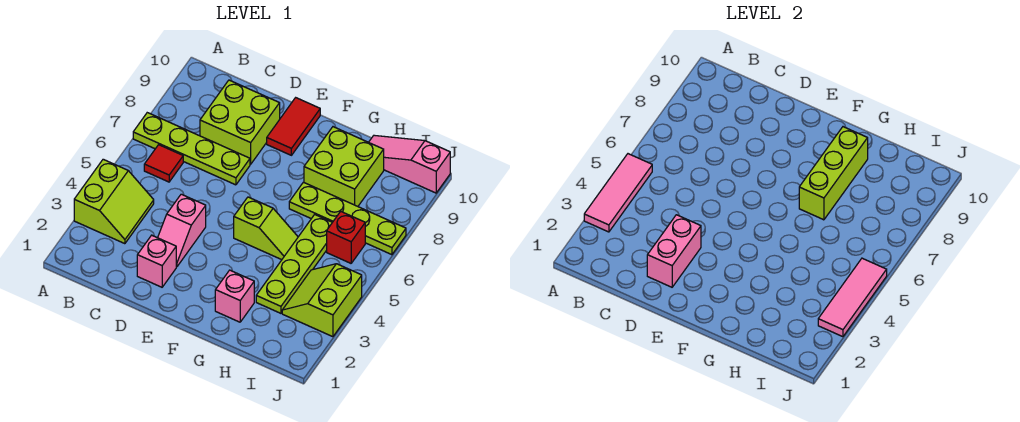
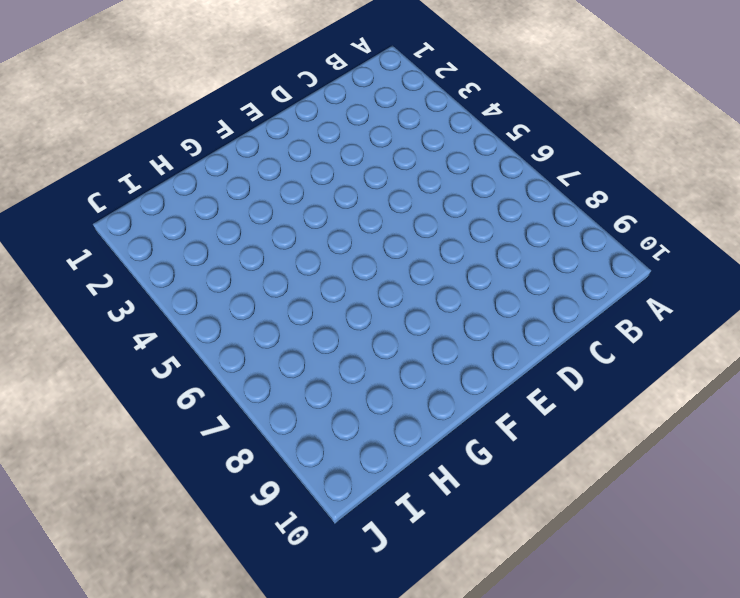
none -> lime slope A3:B4 level 1 top A
none -> lime plate A7:D7 level 1
none -> red tile B6 level 1

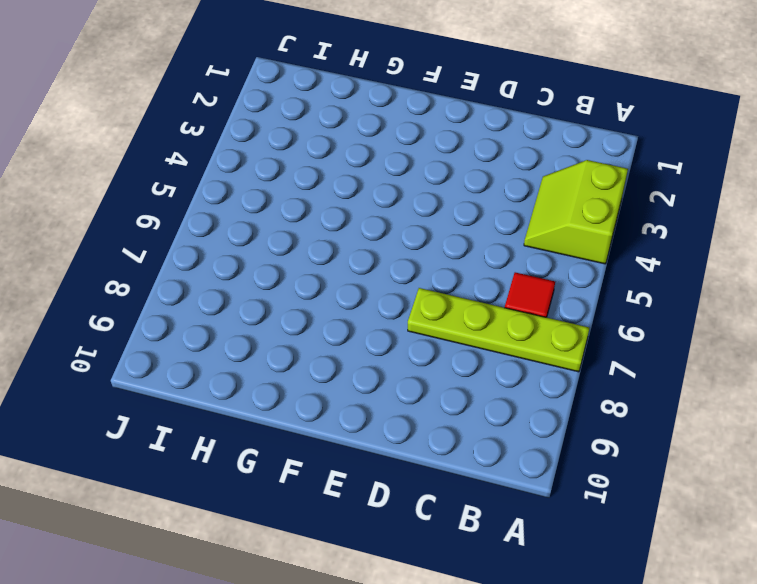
none -> lime brick C8:D9 level 1
none -> pink brick D2 level 1
none -> pink slope D3:D4 level 1 top 4

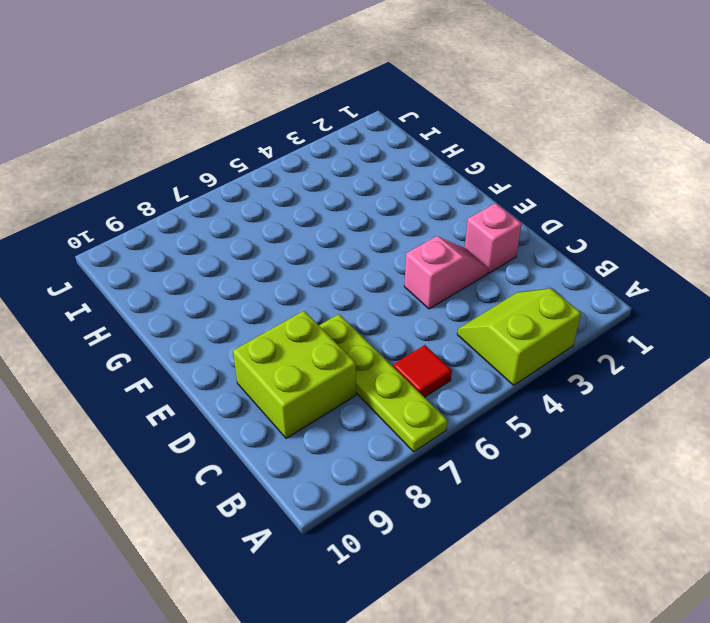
none -> red tile E9:E10 level 1
none -> lime slope F5:G5 level 1 top F
none -> pink brick G2 level 1

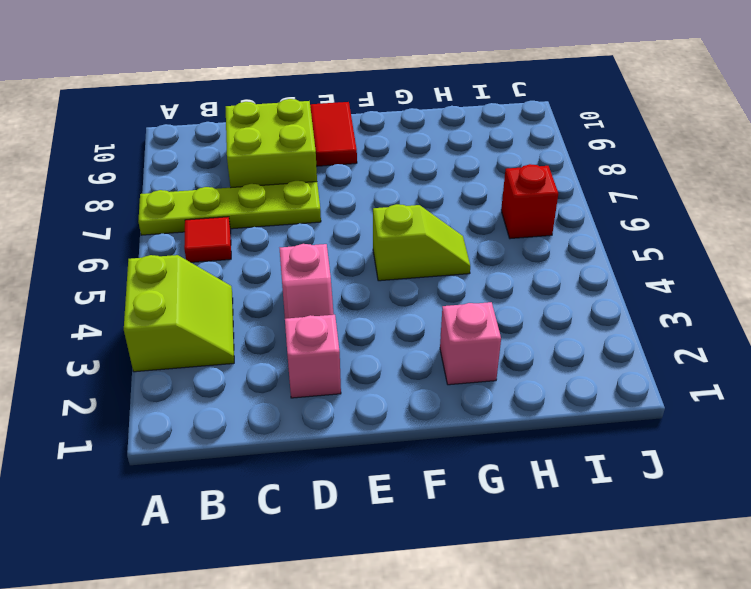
none -> lime plate G7:J7 level 1
none -> lime brick G8:H9 level 1
none -> lime plate H3:H6 level 1

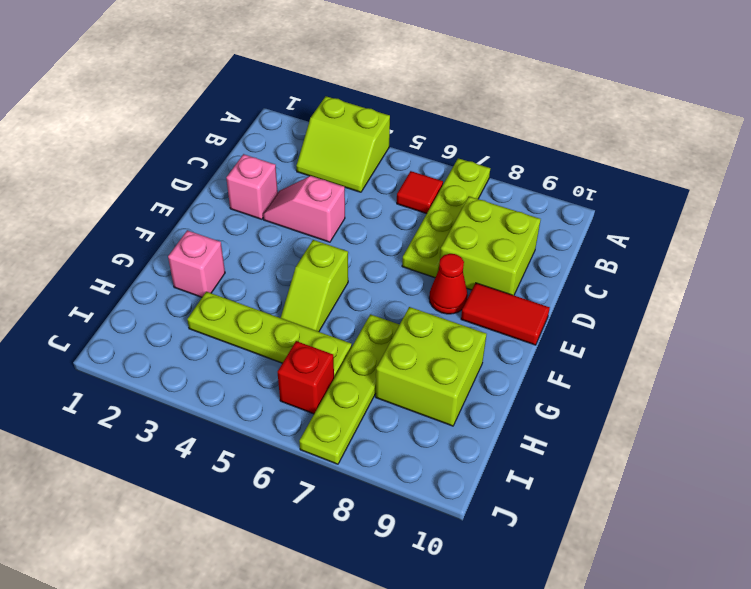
red cone E8 level 1 -> none
none -> pink slope H10:J10 level 1 top J
none -> lime slope I3:J4 level 1 top J
none -> pink tile A3:A5 level 2

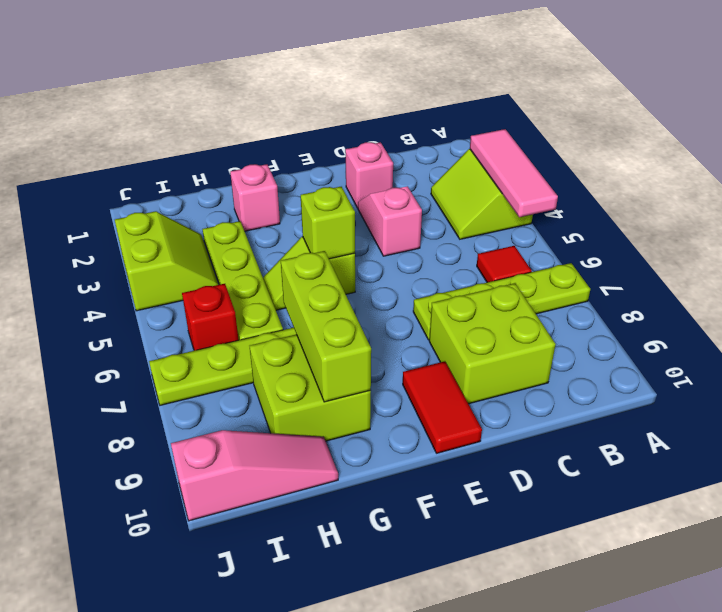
lime brick F5 level 2 -> none
none -> pink brick D2:D3 level 2
none -> pink tile J3:J5 level 2

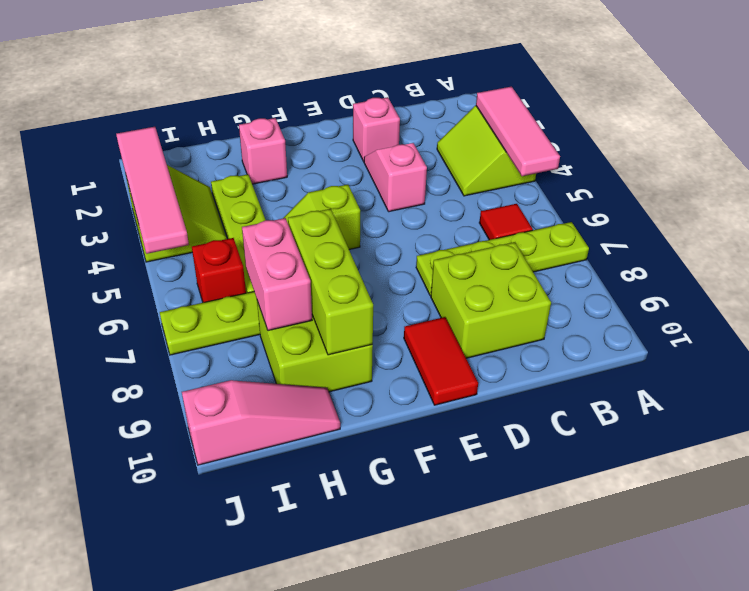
pink brick H7:H8 level 2 -> pink brick D2:D3 level 2
pink tile J2:J5 level 2 -> pink tile J3:J5 level 2

